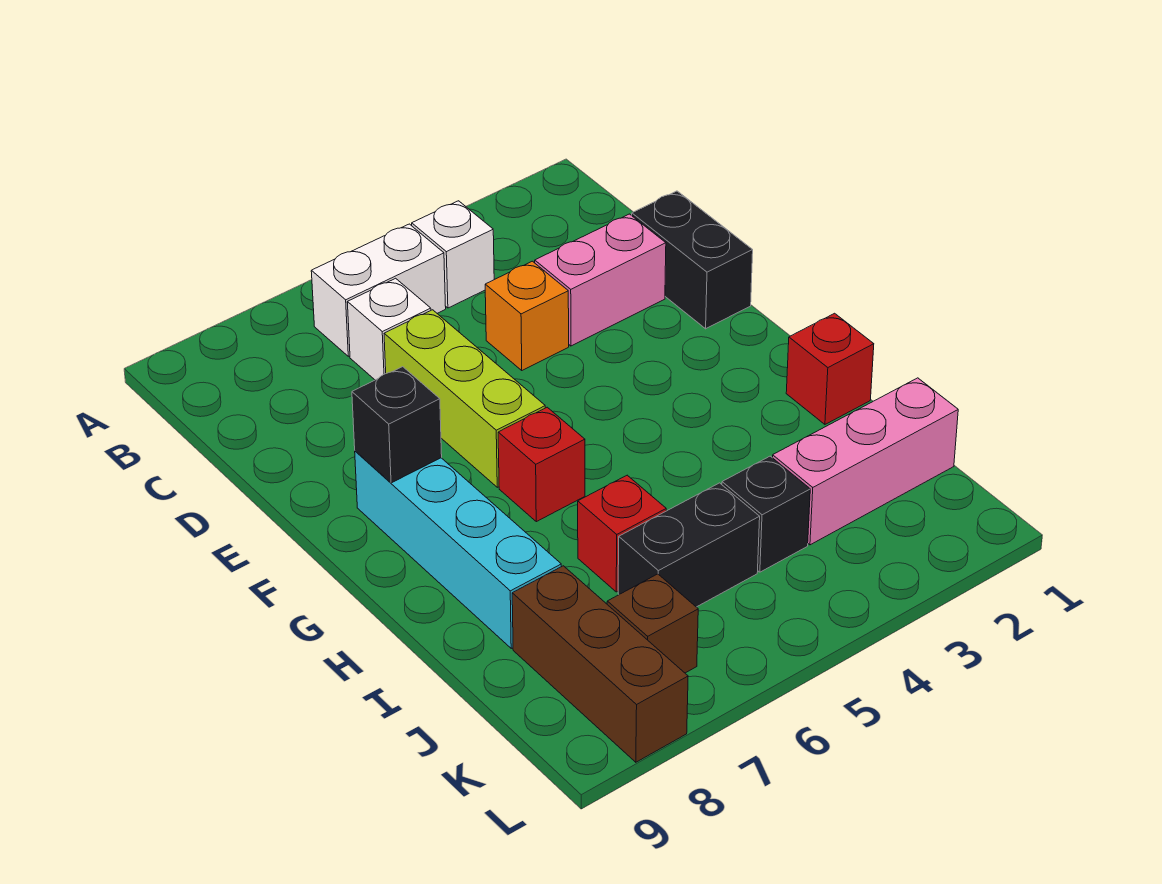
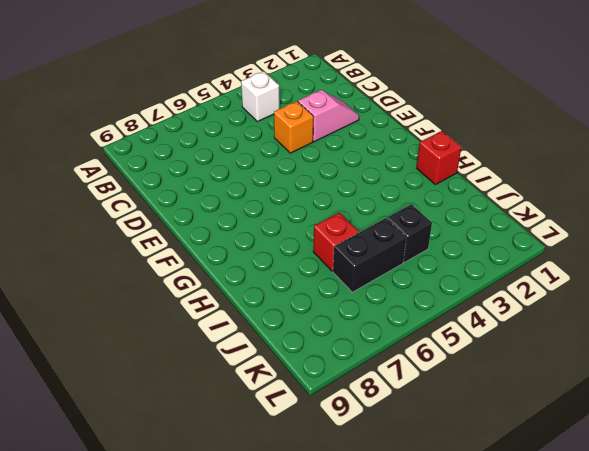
pink slope D2:D3 level 1 top 3 -> pink brick D2:D3 level 1
none -> white brick B5:B6 level 1
none -> white brick C6 level 1
none -> black brick D1:E1 level 1

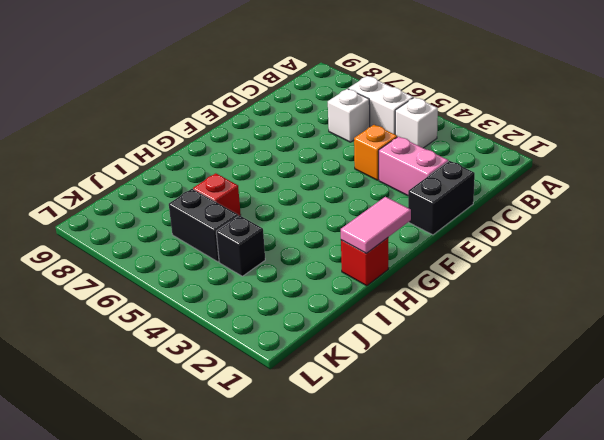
pink tile G1:H1 level 2 -> none
none -> lime brick D6:F6 level 1
none -> cyan brick F8:I8 level 1
none -> red brick G6 level 1

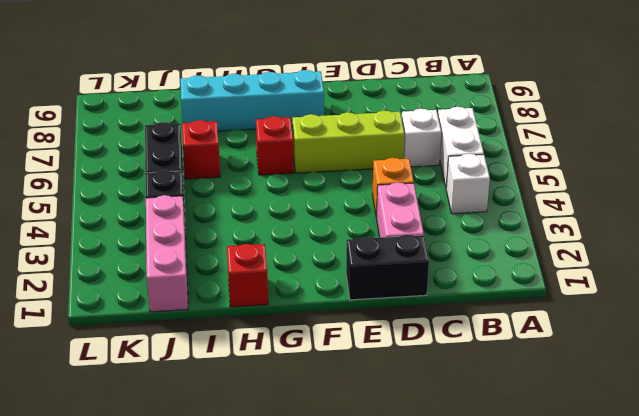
none -> brown brick J8:L8 level 1
none -> brown brick K7 level 1
none -> black brick F8 level 2

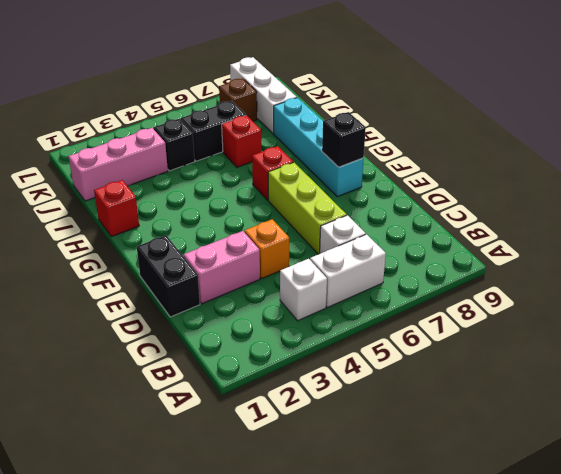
white brick J8:L8 level 1 -> brown brick J8:L8 level 1

